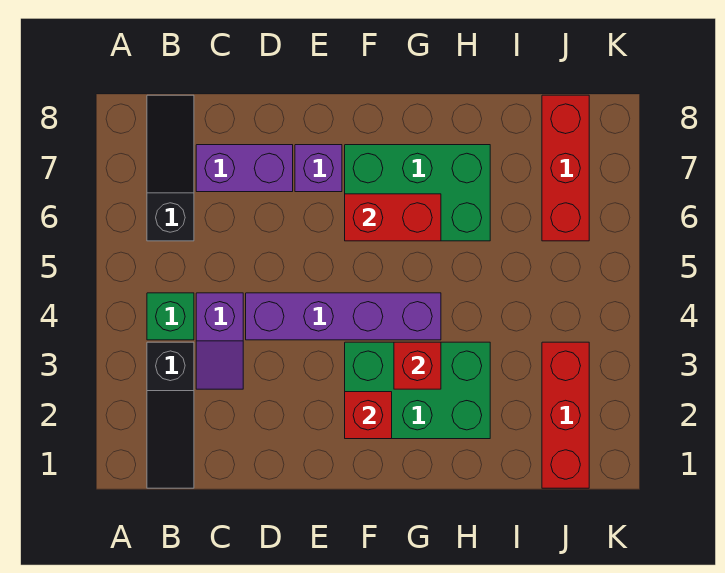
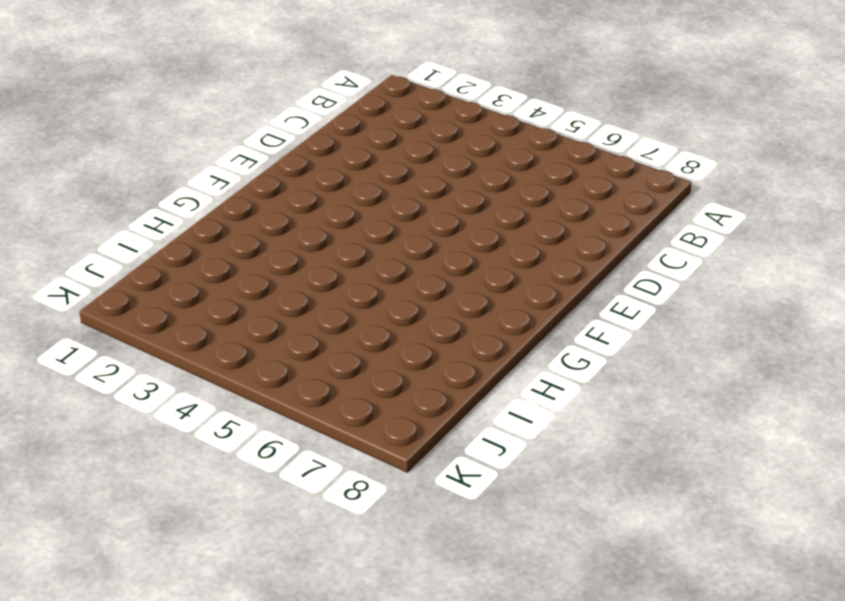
none -> black slope B1:B3 level 1 top 3
none -> green brick B4 level 1
none -> black slope B6:B8 level 1 top 6

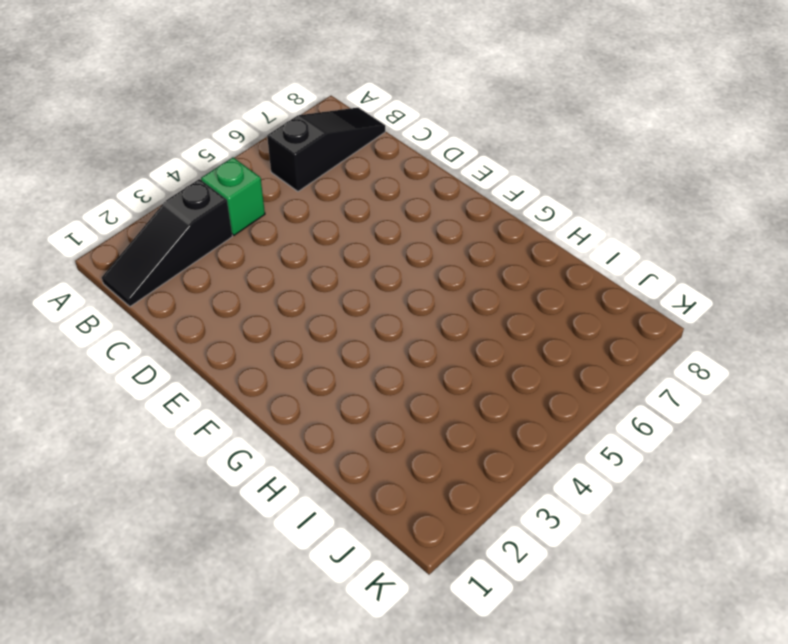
none -> purple slope C3:C4 level 1 top 4
none -> purple brick C7:D7 level 1
none -> purple brick D4:G4 level 1

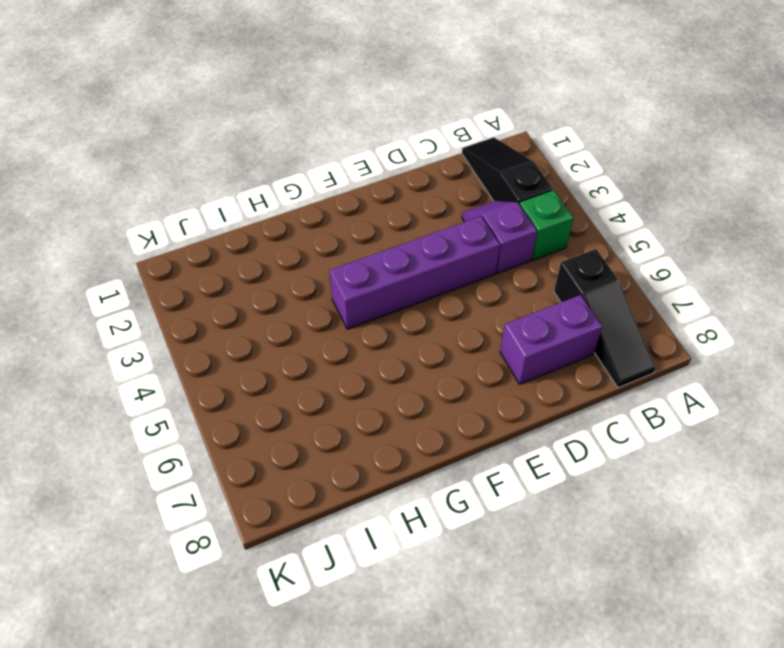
none -> purple brick E7 level 1
none -> green brick F2:H3 level 1
none -> green brick F6:H7 level 1

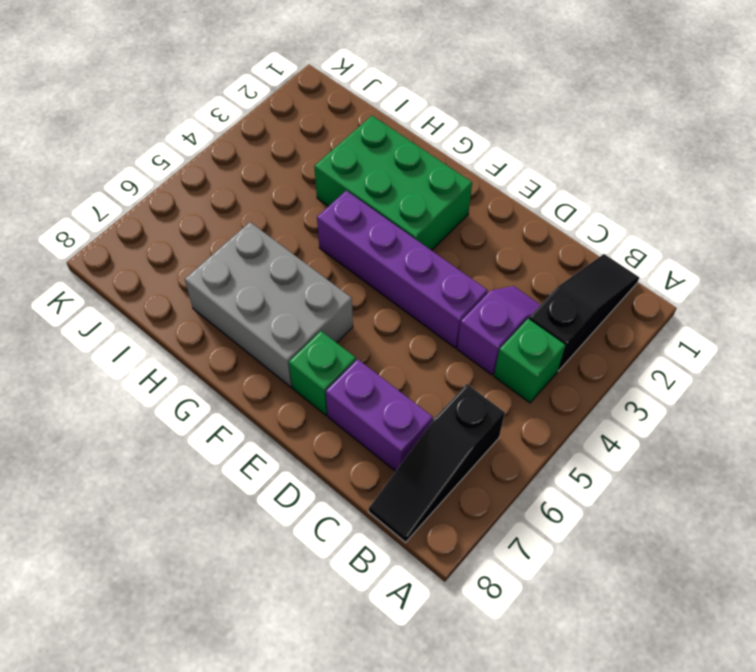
green brick E7 level 1 -> purple brick E7 level 1
grey brick F6:H7 level 1 -> green brick F6:H7 level 1
none -> red brick J1:J3 level 1
none -> red brick J6:J8 level 1
none -> red brick F2 level 2

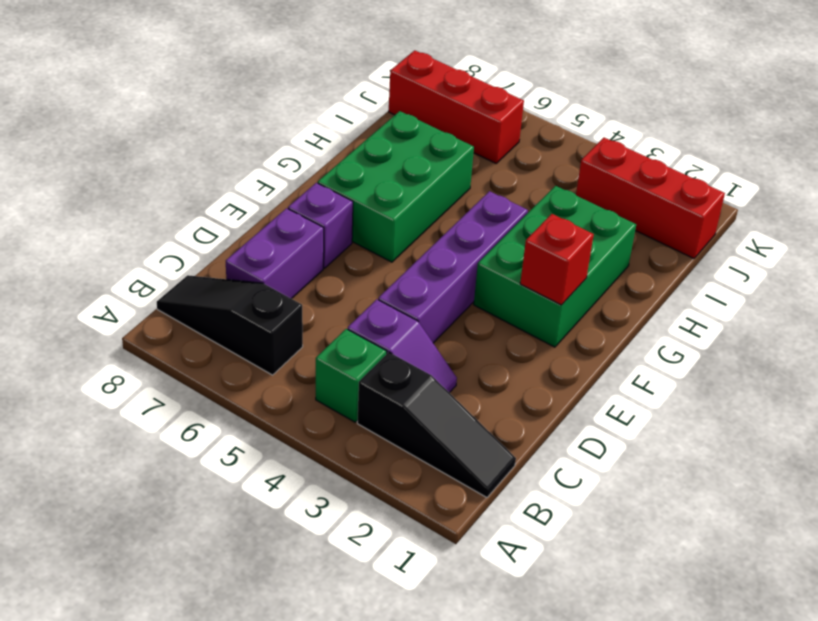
none -> red brick F6:G6 level 2
none -> red brick G3 level 2

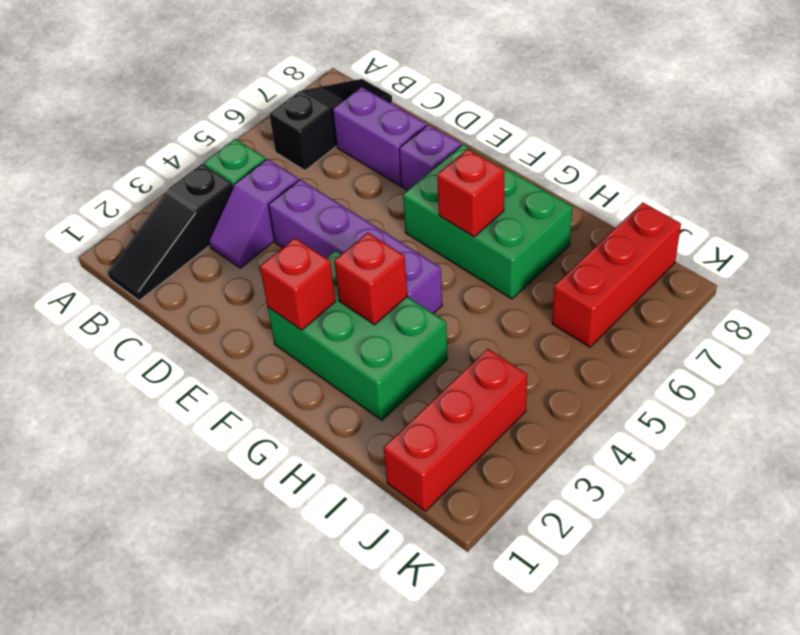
red brick G6 level 2 -> red brick F6:G6 level 2

